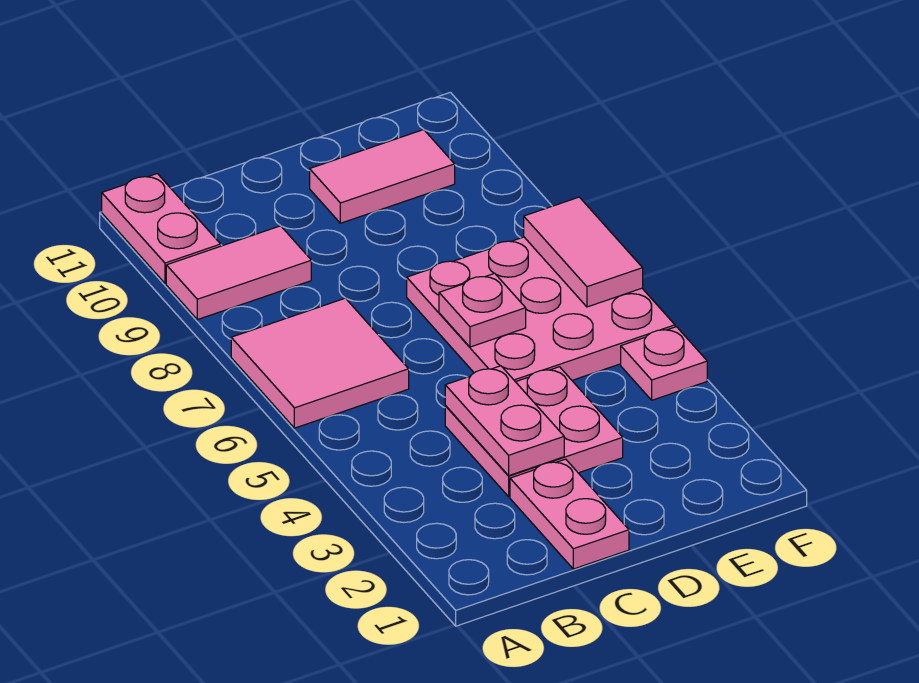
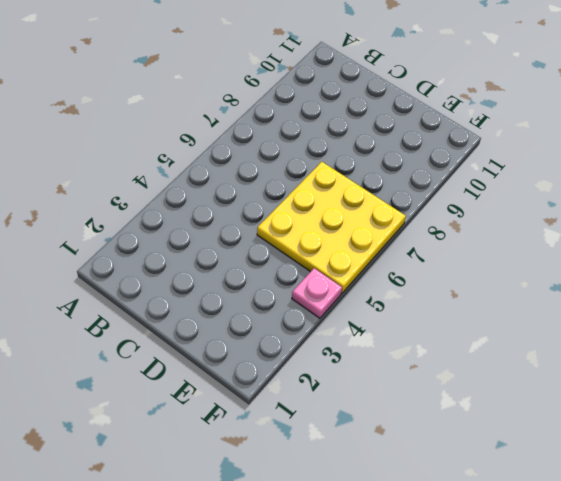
yellow plate D5:F7 level 1 -> pink plate D5:F7 level 1
none -> pink tile A6:B7 level 1
none -> pink tile A9:B9 level 1

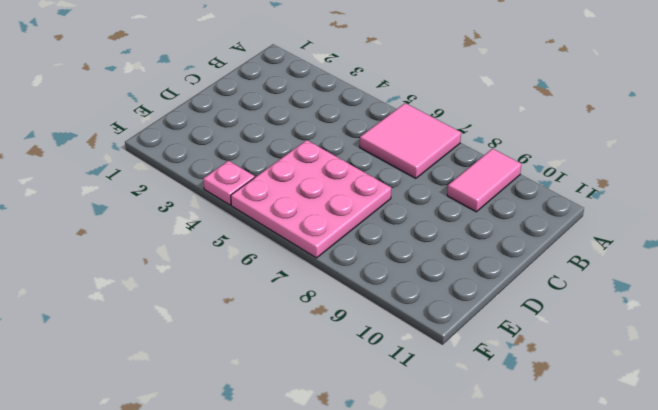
none -> pink plate A10:A11 level 1
none -> pink plate C1:C2 level 1

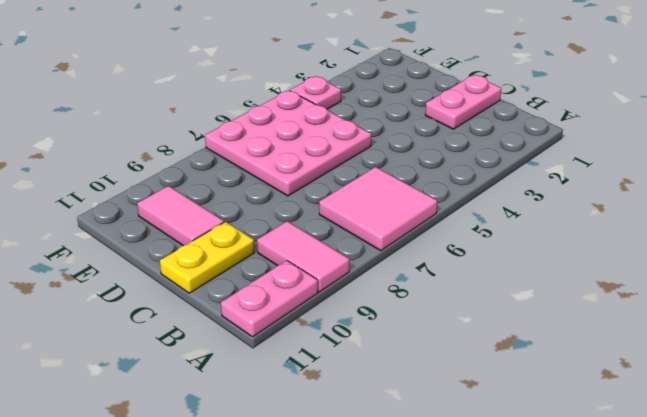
yellow plate C10:C11 level 1 -> none
none -> pink plate C3:D4 level 1
none -> pink plate C3:C4 level 2

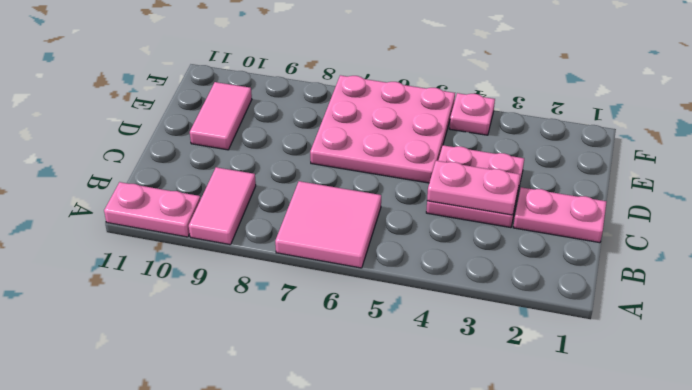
none -> pink plate D6 level 2
none -> pink tile F6:F7 level 2

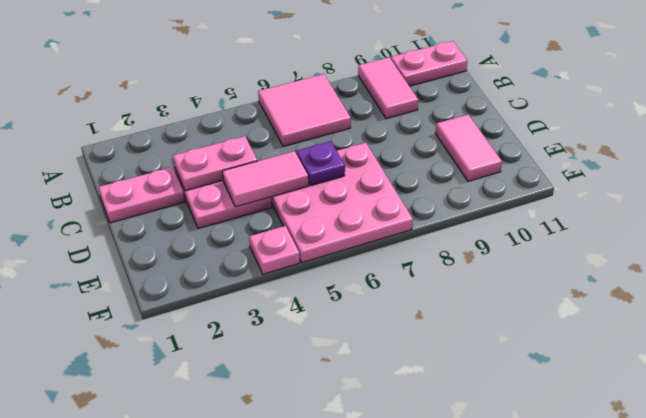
pink tile D4:D5 level 2 -> pink tile F6:F7 level 2
purple plate D6 level 2 -> pink plate D6 level 2

